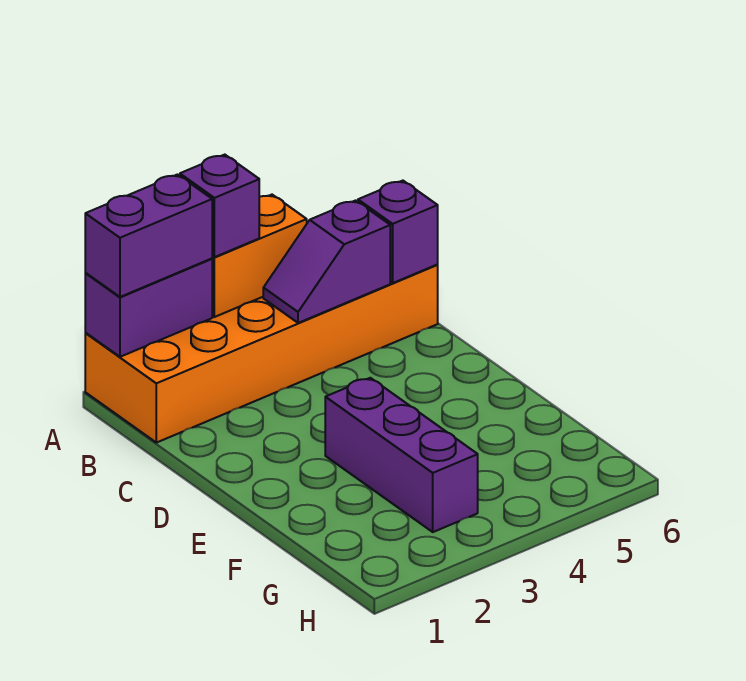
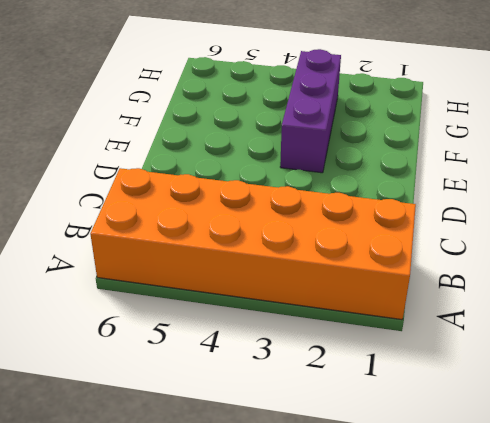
none -> purple brick A1:A2 level 2
none -> orange brick A3:A4 level 2

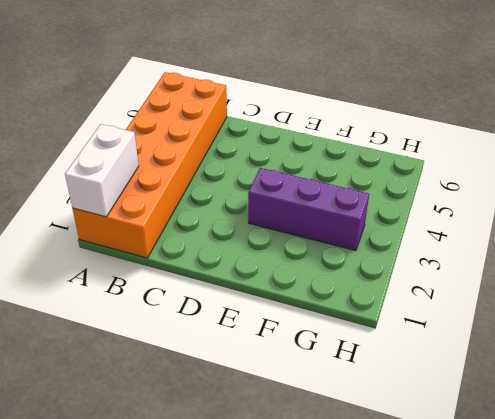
white brick A1:A2 level 2 -> purple brick A1:A2 level 2
none -> orange brick A3:A4 level 2
none -> purple slope B4:B5 level 2 top 5

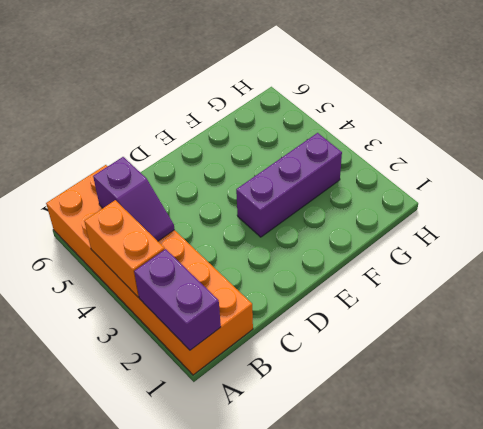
none -> purple brick B6 level 2
none -> purple brick A1:A2 level 3

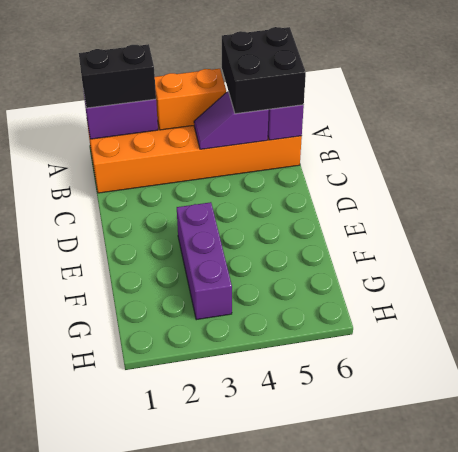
black brick A1:A2 level 3 -> purple brick A1:A2 level 3
black brick A5:B6 level 3 -> none
none -> purple brick A3 level 3

